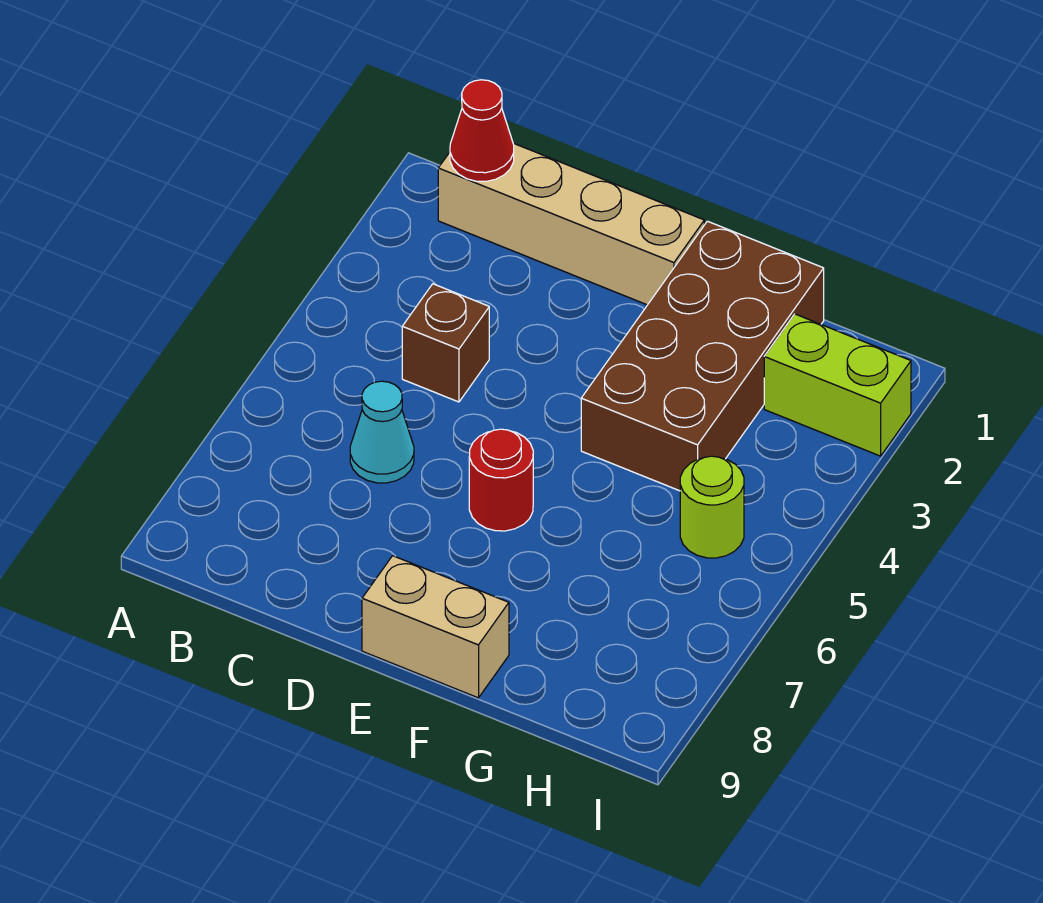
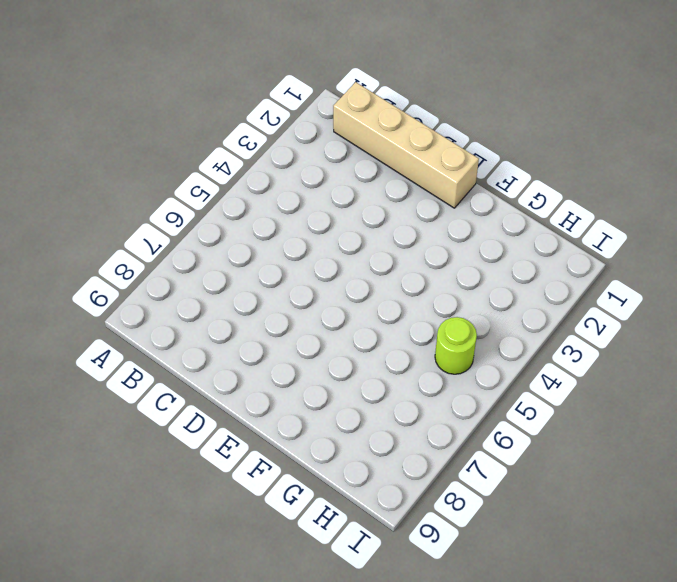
none -> brown brick C4 level 1
none -> cyan cone C6 level 1

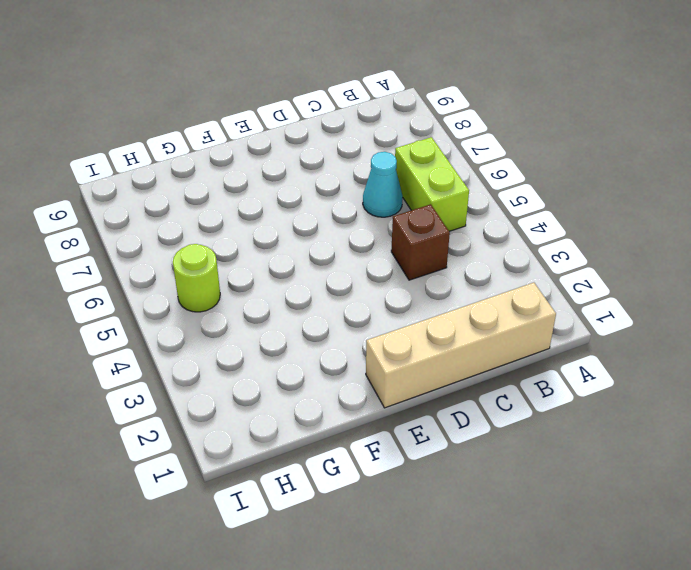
lime brick B5:B6 level 1 -> lime brick H2:I2 level 1
none -> red round brick E6 level 1
none -> tan brick E9:F9 level 1

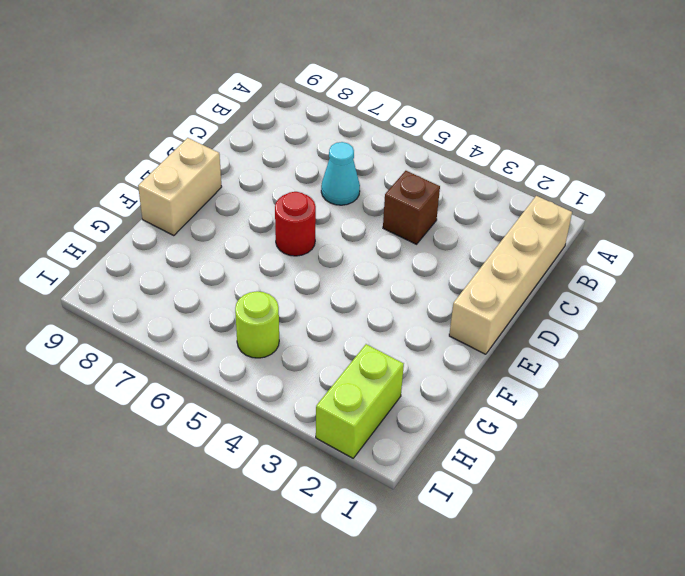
none -> brown brick F1:G4 level 1
none -> red cone B1 level 2

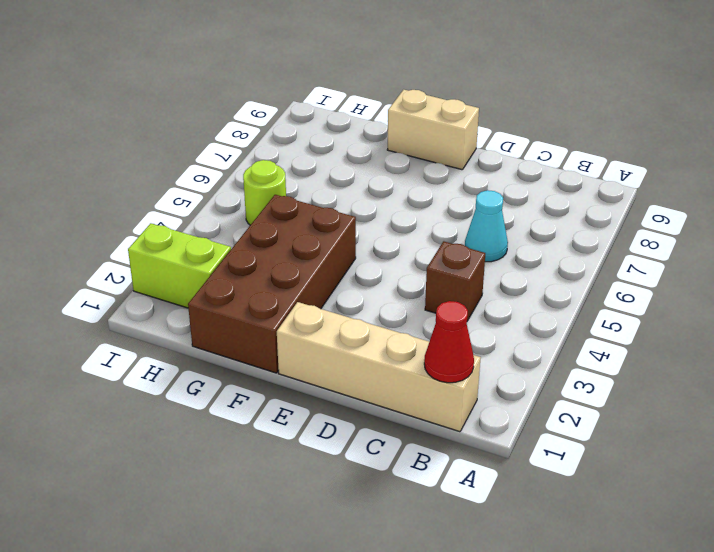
none -> red round brick E6 level 1

